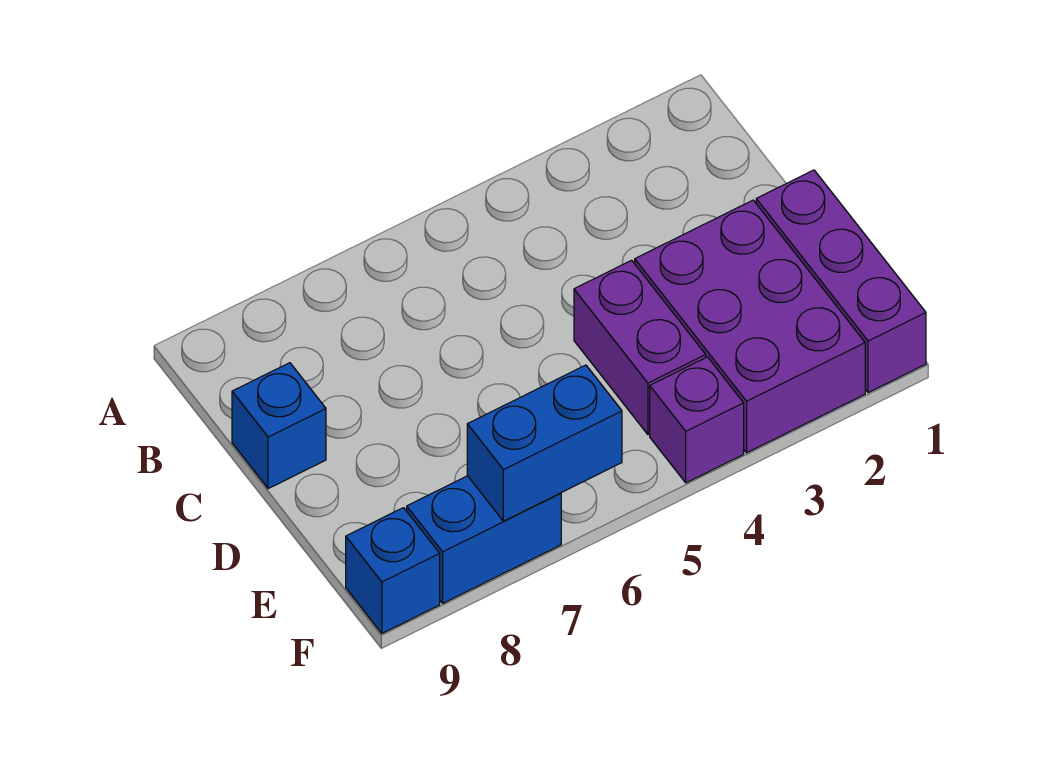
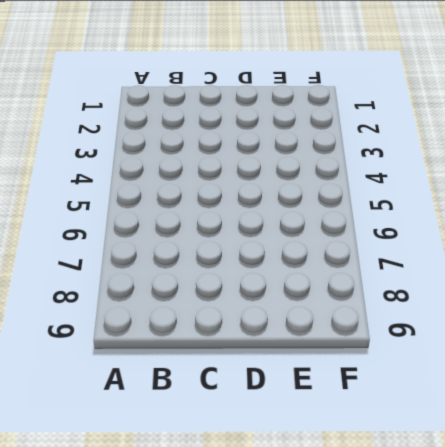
none -> blue brick C9 level 1
none -> purple brick D1:F1 level 1

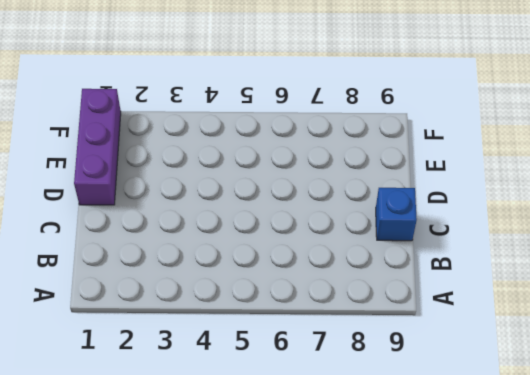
none -> purple brick D2:F3 level 1
none -> purple brick D4:E4 level 1

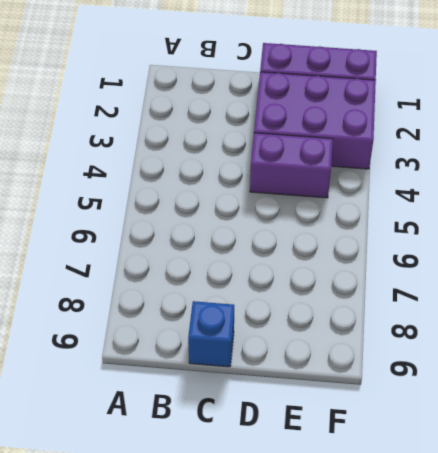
none -> purple brick F4 level 1
none -> blue brick F7:F8 level 1

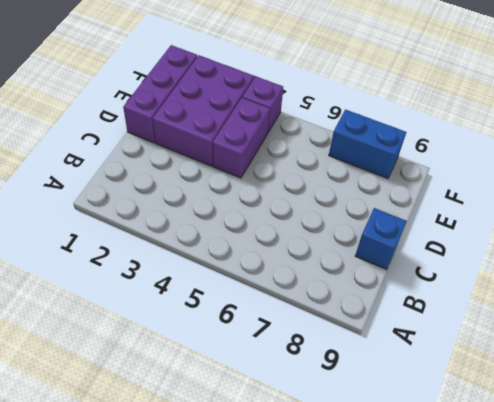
none -> blue brick F9 level 1
none -> blue brick F6:F7 level 2

